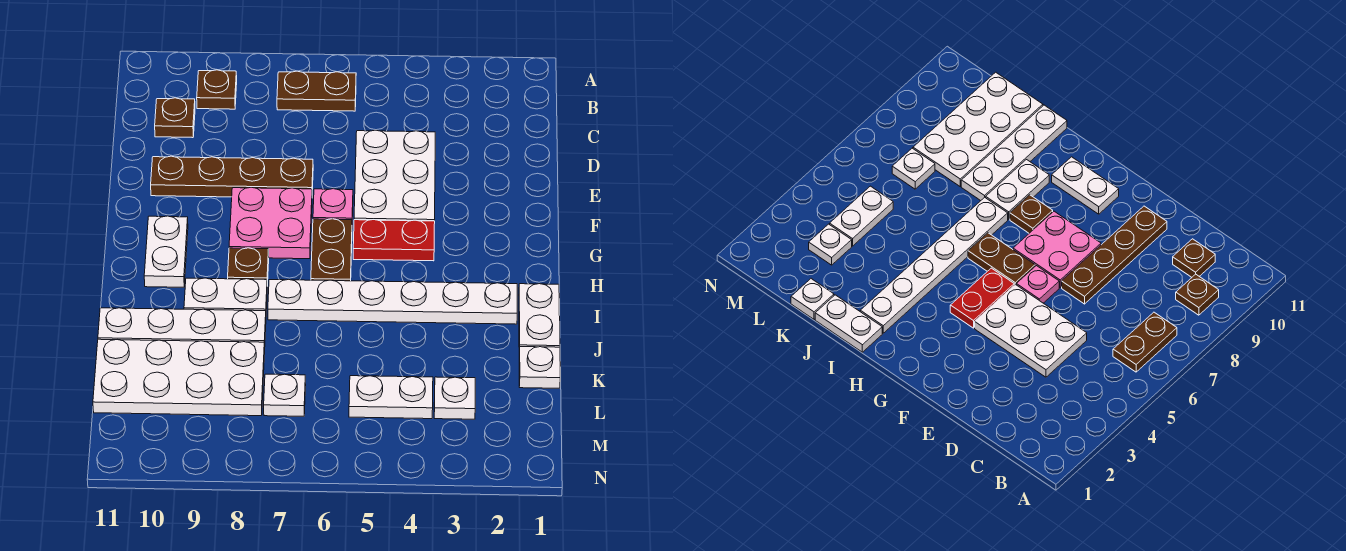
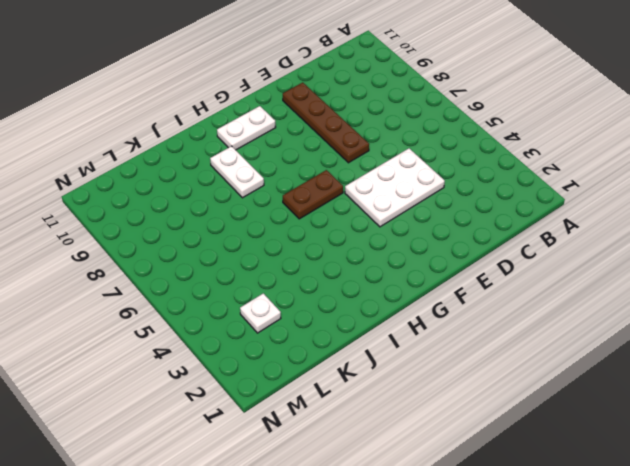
none -> brown plate B6:B7 level 1
none -> brown plate B9 level 1
none -> brown plate C10 level 1

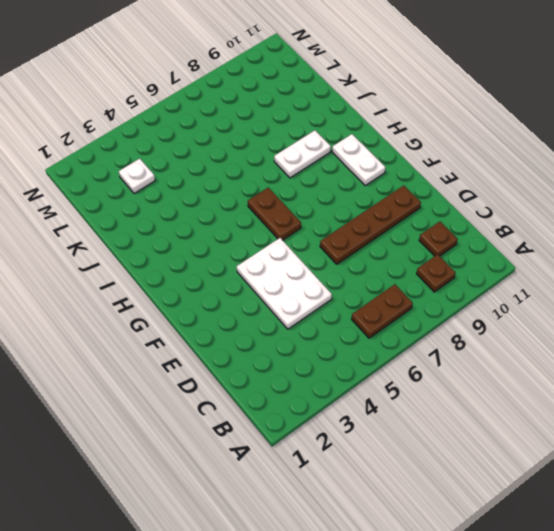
none -> pink plate F6 level 1
none -> pink plate F7:G8 level 1
none -> red plate G4:G5 level 1

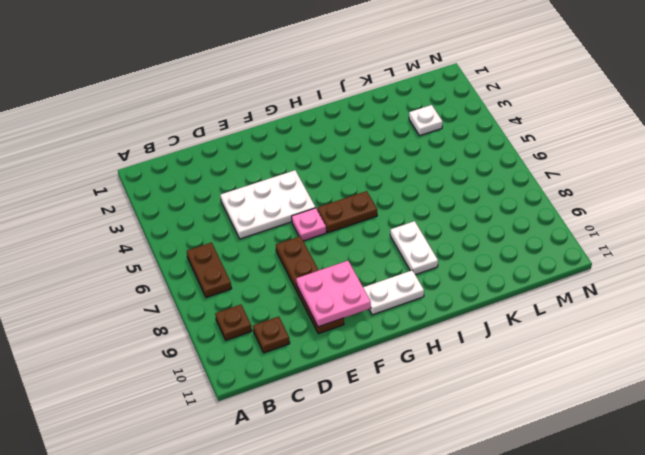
pink plate E9:F10 level 2 -> pink plate F7:G8 level 1
none -> red plate G4:G5 level 1
none -> brown plate H8 level 1
none -> white plate I1:J1 level 1

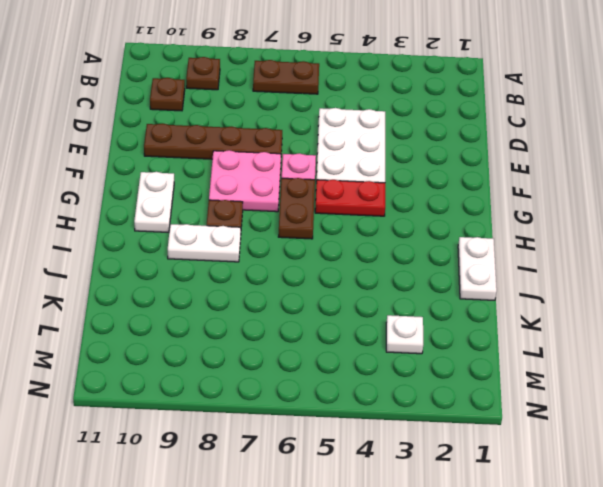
none -> white plate I2:I7 level 1
none -> white plate J8:J11 level 1
none -> white plate K1 level 1

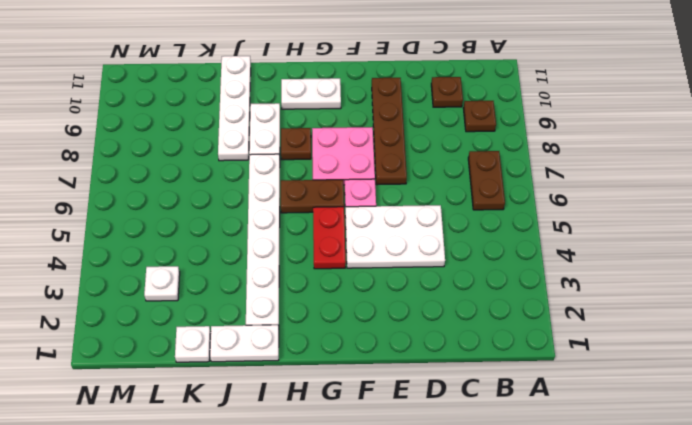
none -> white plate K8:L11 level 1
none -> white plate L4:L5 level 1
none -> white plate L7 level 1

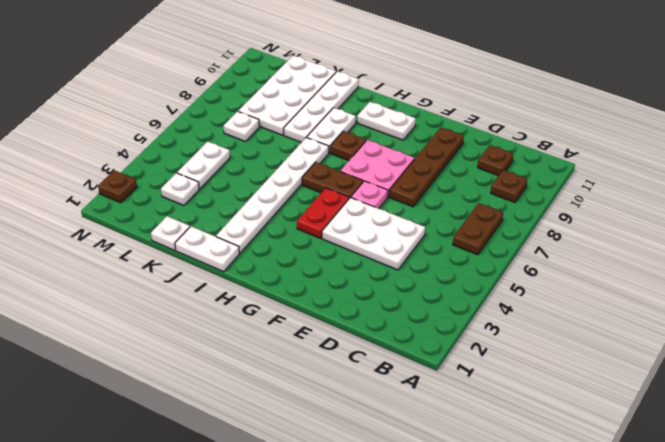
brown plate N2 level 1 -> none

